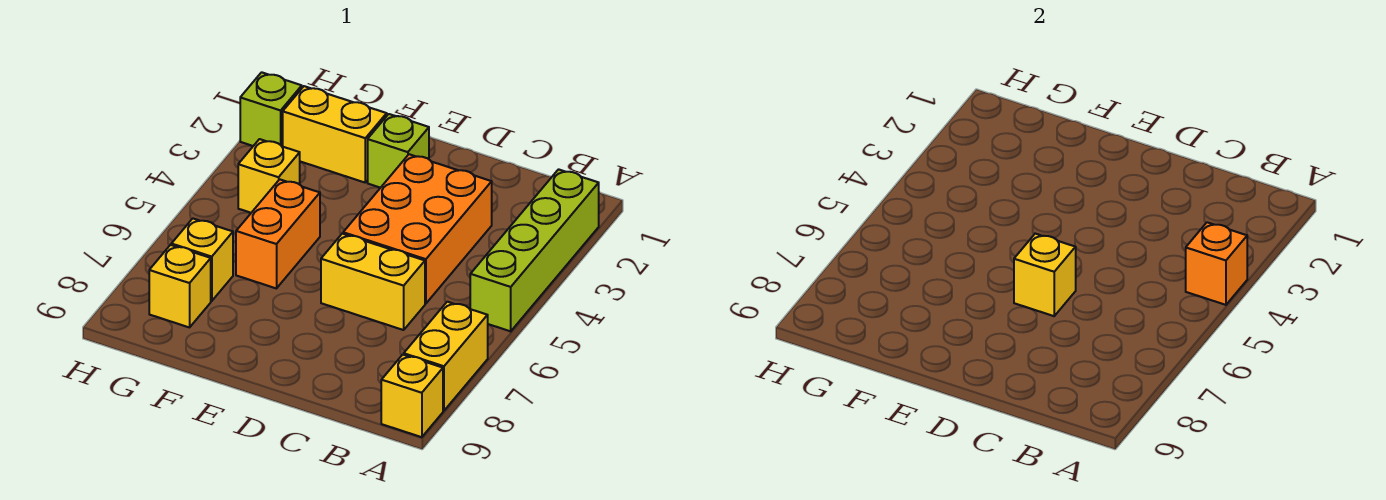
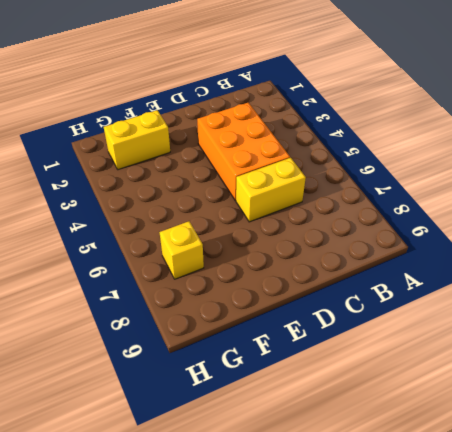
none -> lime brick A2:A5 level 1
none -> yellow brick A7:A8 level 1
none -> yellow brick A9 level 1

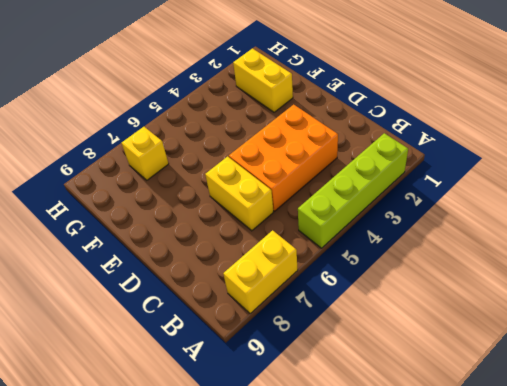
none -> yellow brick A9 level 1
none -> lime brick E2 level 1
none -> orange brick F5:F6 level 1

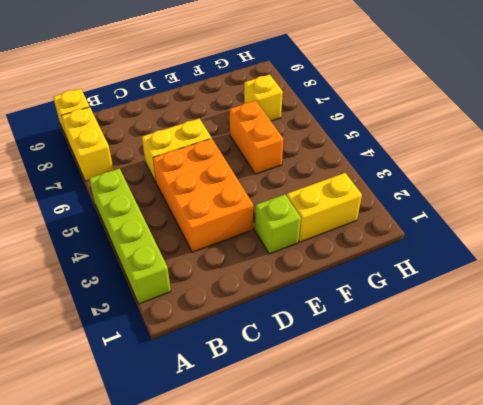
none -> yellow brick G4 level 1
none -> yellow brick G8 level 1
none -> lime brick H2 level 1

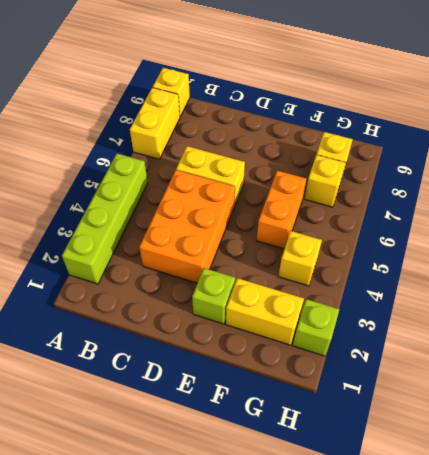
none -> orange brick A4 level 2
none -> yellow brick D6 level 2

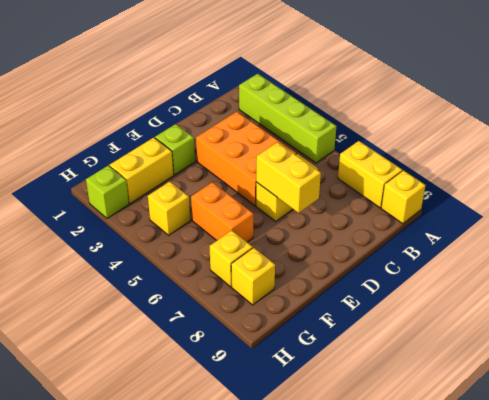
yellow brick D6:D7 level 2 -> yellow brick D6 level 2
none -> orange brick A4 level 2

